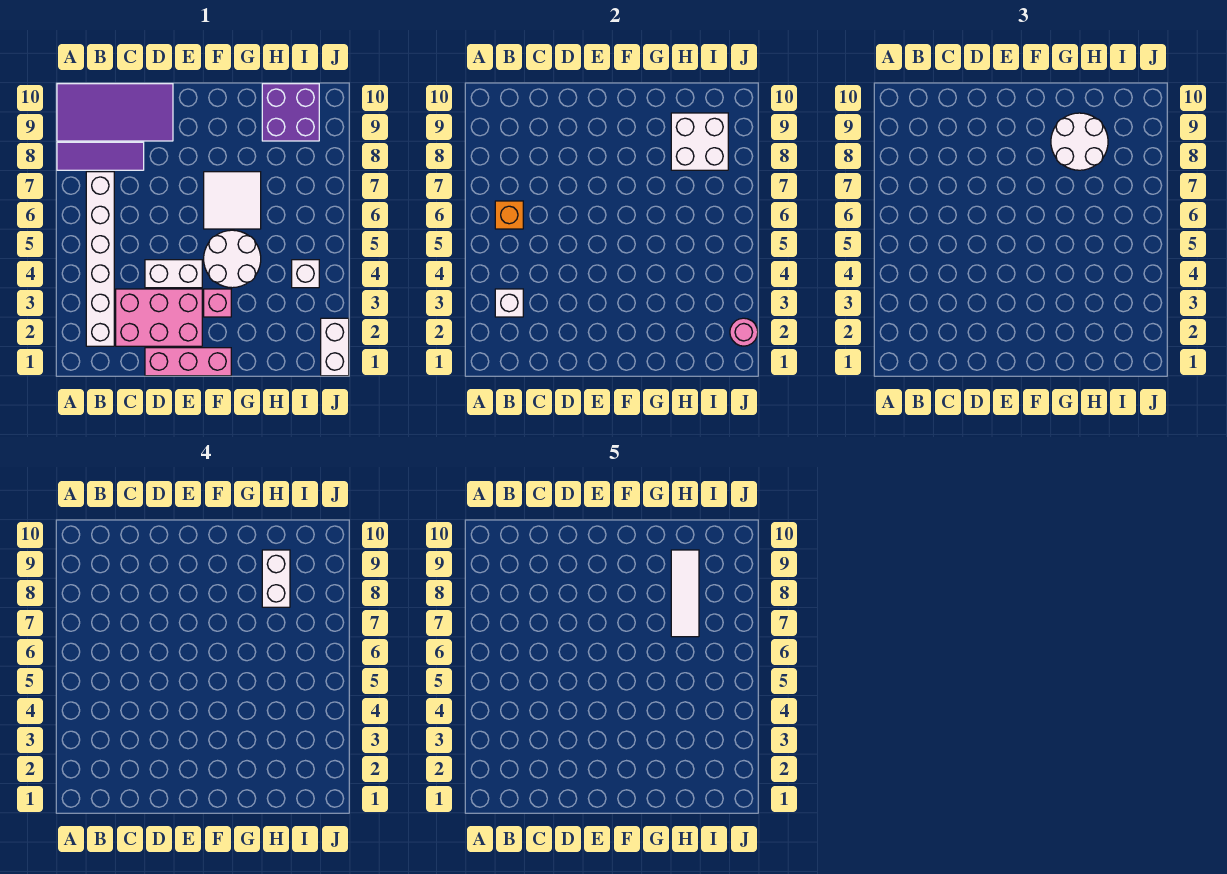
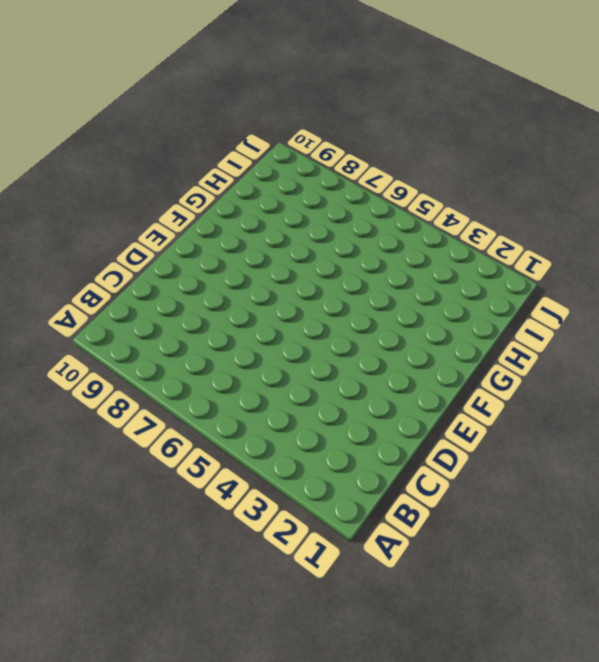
none -> purple tile A8:C8 level 1
none -> purple tile A9:D10 level 1
none -> white brick B2:B7 level 1

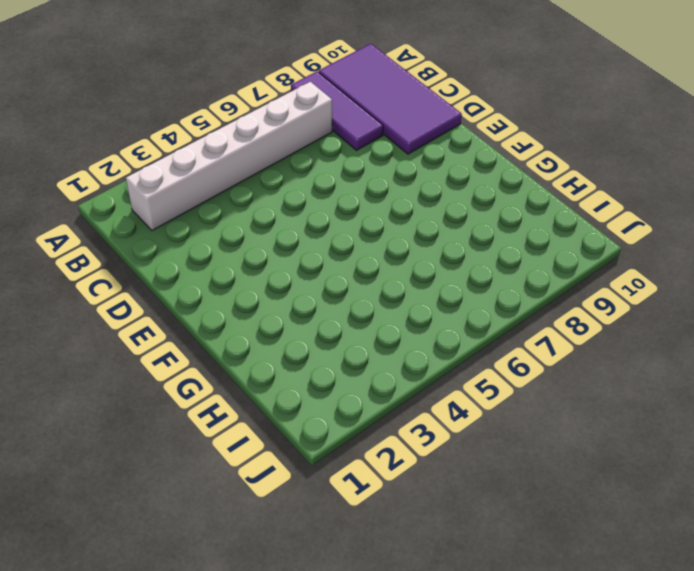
none -> pink brick C2:E3 level 1
none -> pink brick D1:F1 level 1
none -> white brick D4:E4 level 1

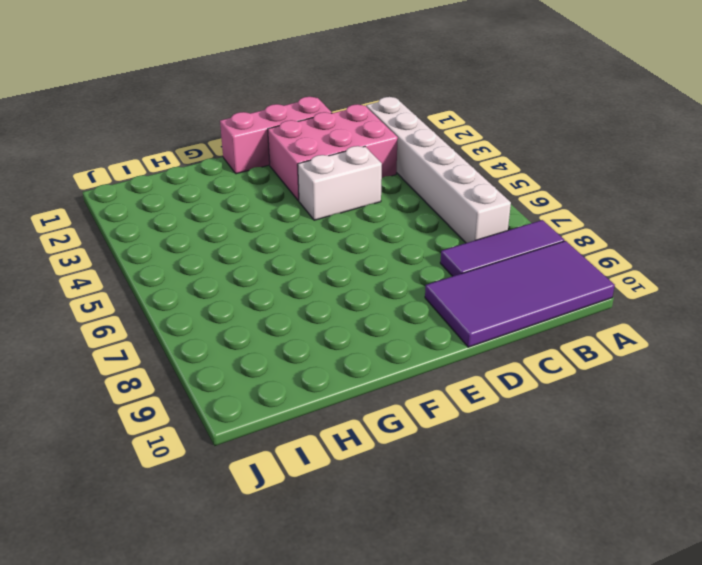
none -> pink brick F3 level 1
none -> white round brick F4:G5 level 1
none -> white tile F6:G7 level 1

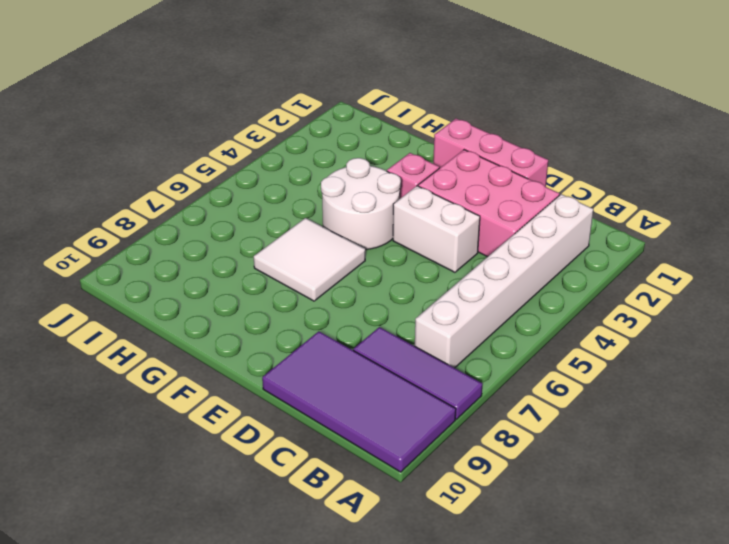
none -> purple brick H9:I10 level 1
none -> white brick I4 level 1
none -> white brick J1:J2 level 1

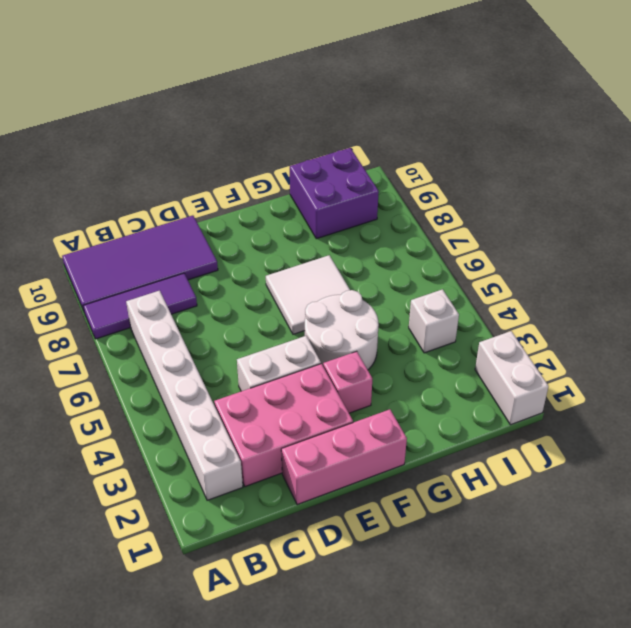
none -> white brick B3 level 2
none -> orange brick B6 level 2
none -> white brick H8:I9 level 2

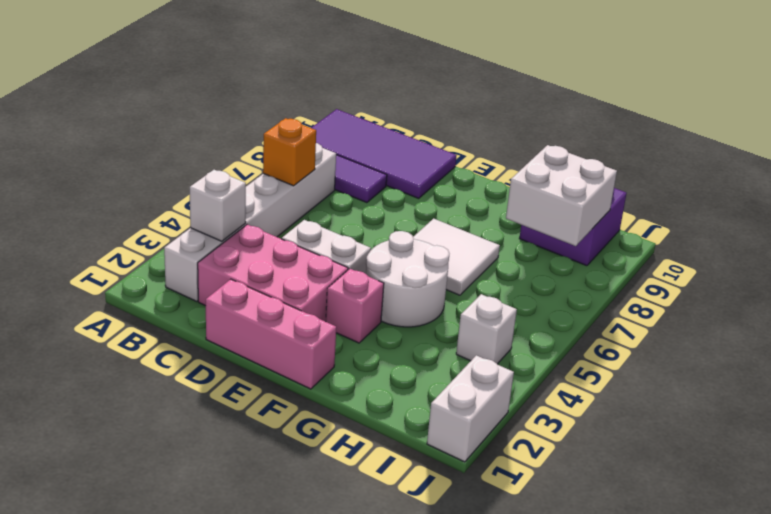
none -> pink round brick J2 level 2
none -> white round brick G8:H9 level 3
none -> white brick H8:H9 level 4

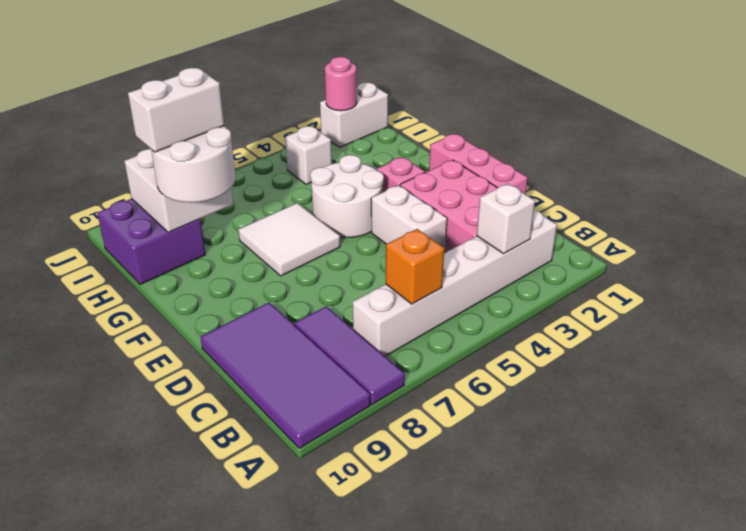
none -> white tile H7:H9 level 5

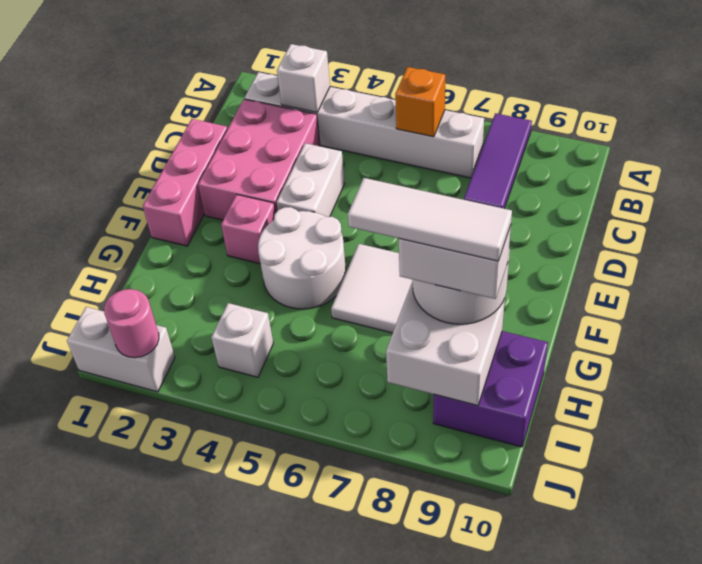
none -> purple tile A9:D10 level 1

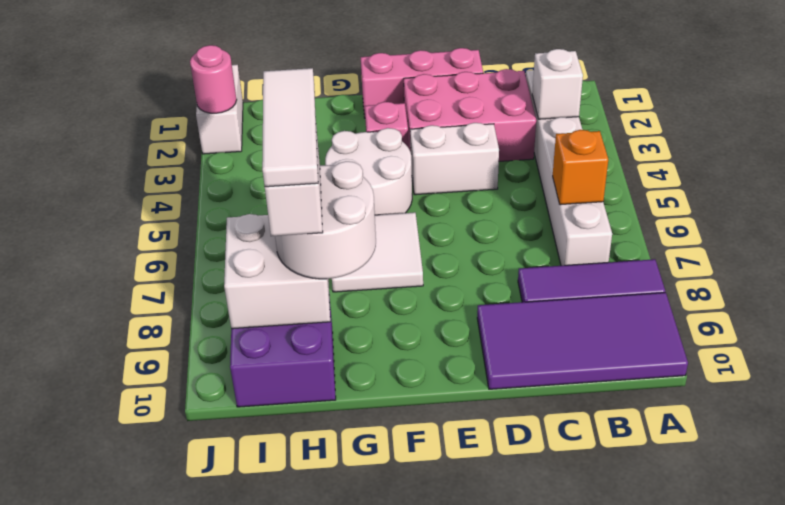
none -> white brick I4 level 1

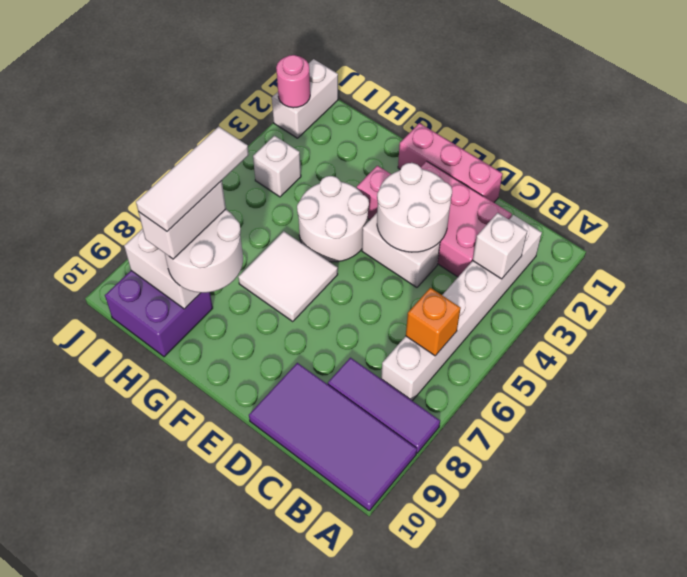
white round brick D3:E4 level 2 -> none

